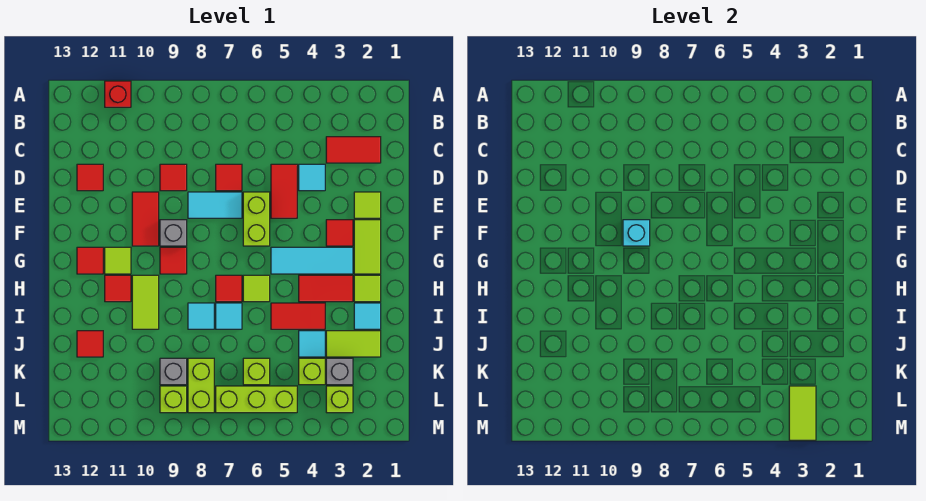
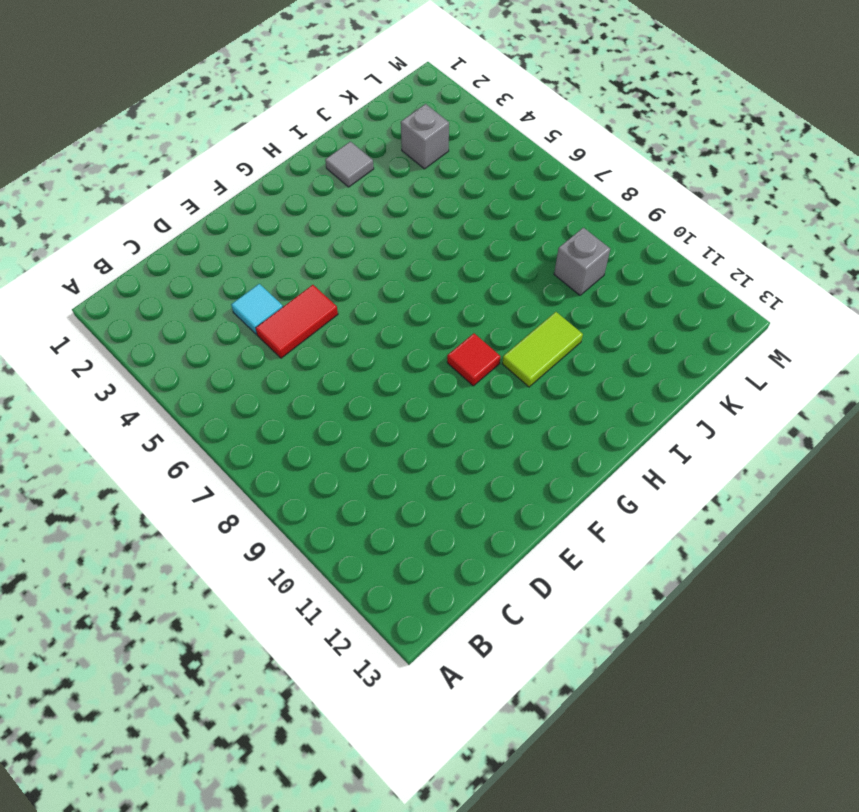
grey tile I2 level 1 -> cyan tile I2 level 1
none -> red brick A11 level 1
none -> red tile C2:C3 level 1
none -> red tile D7 level 1
none -> red tile D9 level 1

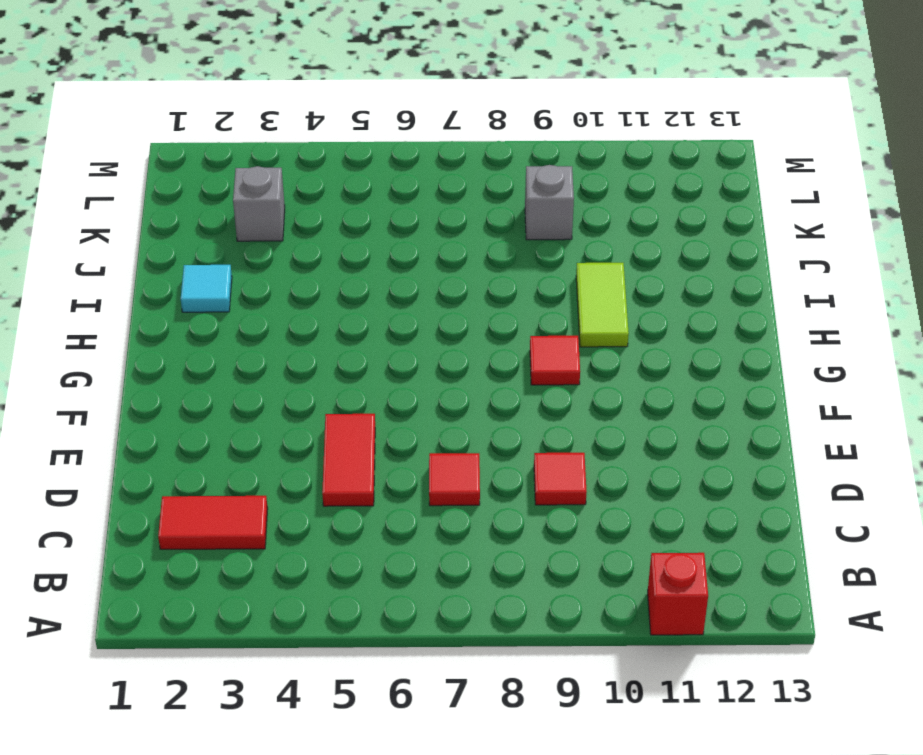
none -> cyan tile D4 level 1
none -> red tile D12 level 1
none -> lime tile E2 level 1
none -> lime brick E6:F6 level 1

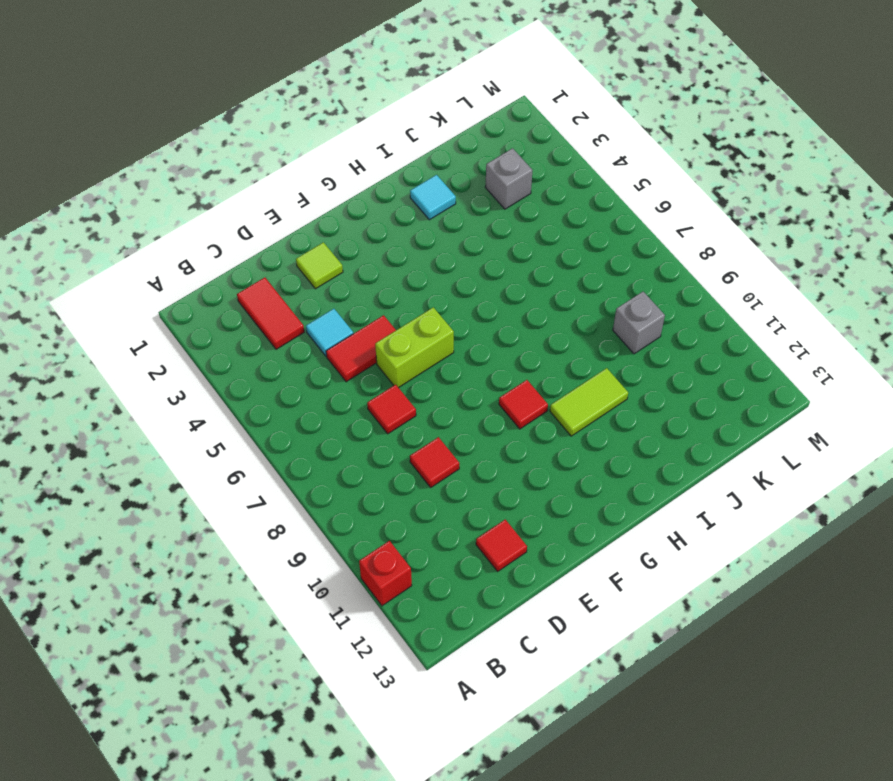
none -> cyan tile E7:E8 level 1
none -> red tile E10:F10 level 1
none -> lime tile F2:G2 level 1
none -> red tile F3 level 1

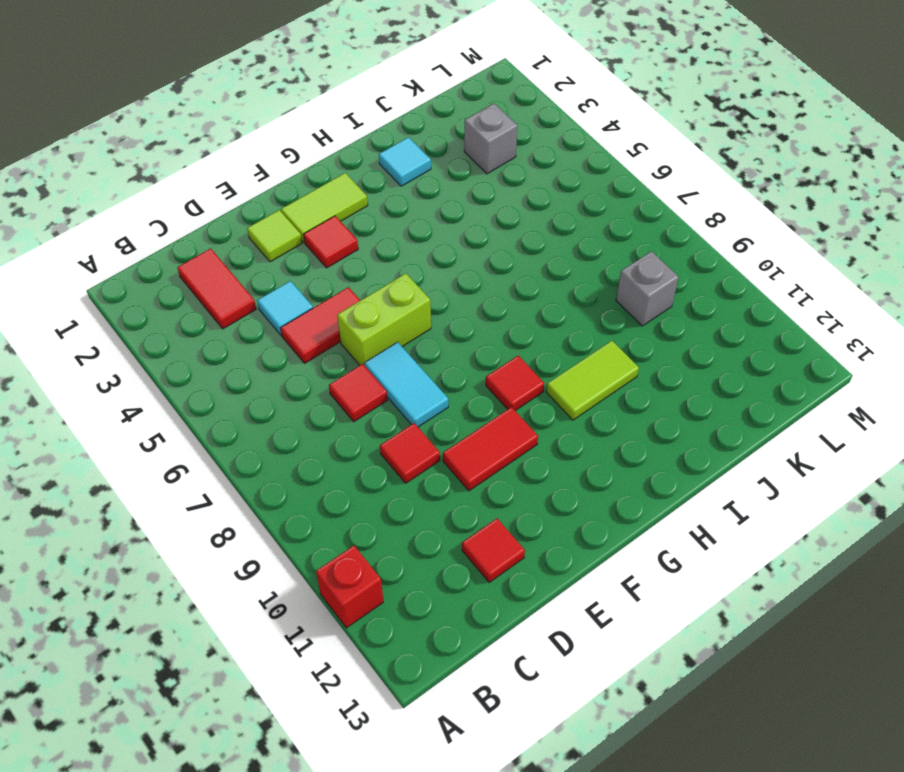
none -> grey brick F9 level 1
none -> cyan tile G3:G5 level 1
none -> lime tile G11 level 1
none -> red tile G12 level 1

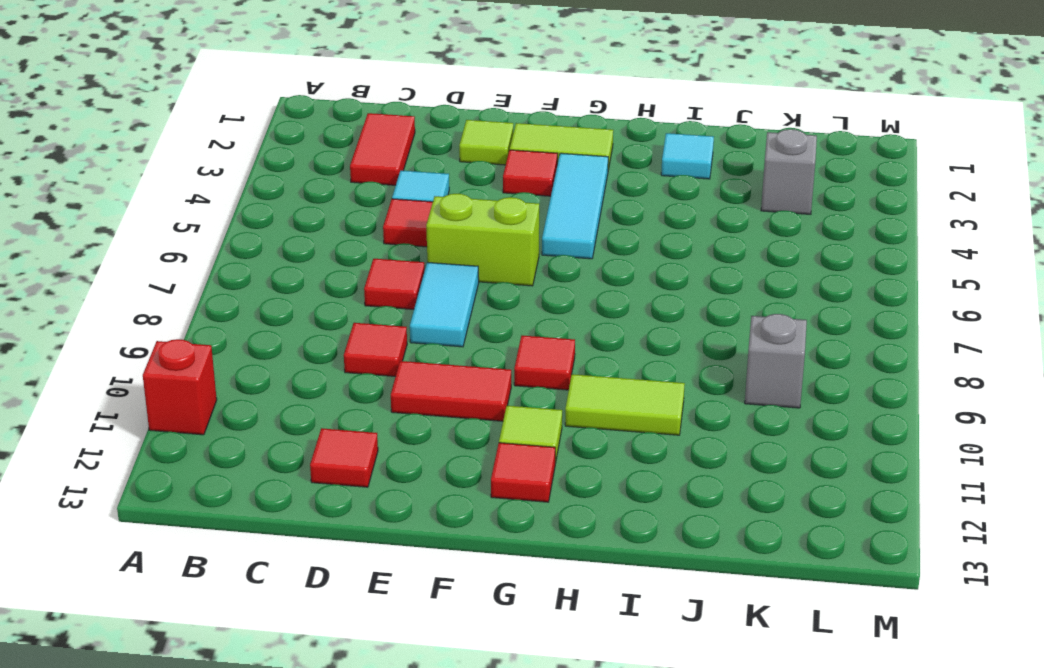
none -> grey brick F9 level 1
none -> lime tile H2 level 1
none -> red tile H3:H4 level 1
none -> lime tile H6 level 1

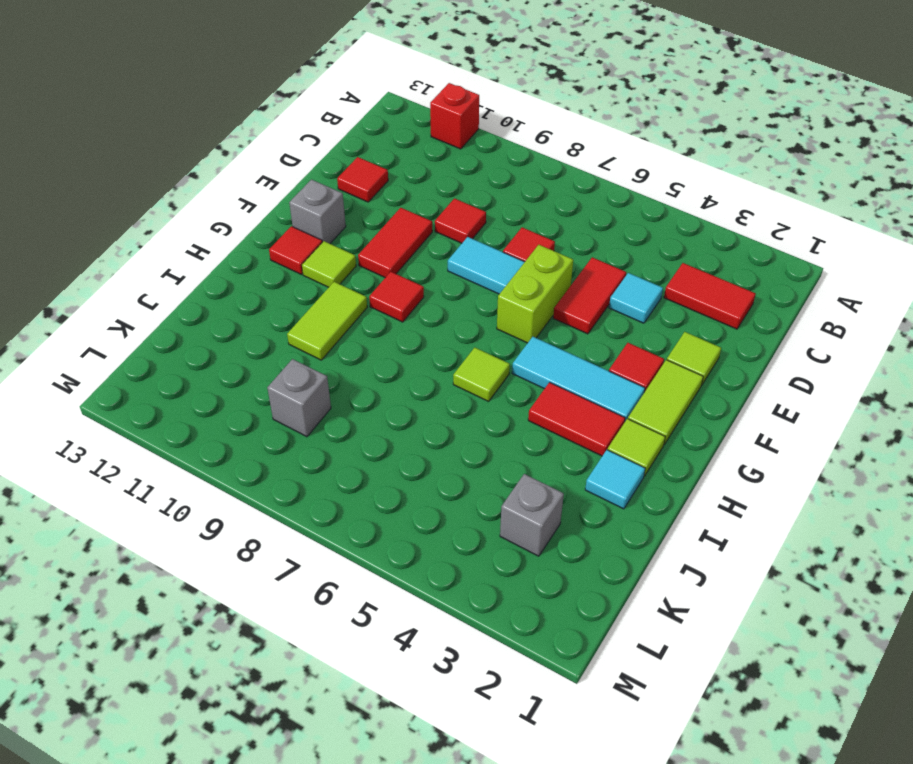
grey brick F12 level 1 -> grey brick F9 level 1
none -> red tile H7 level 1
none -> red tile H11 level 1
none -> red tile I4:I5 level 1
none -> cyan tile I7 level 1

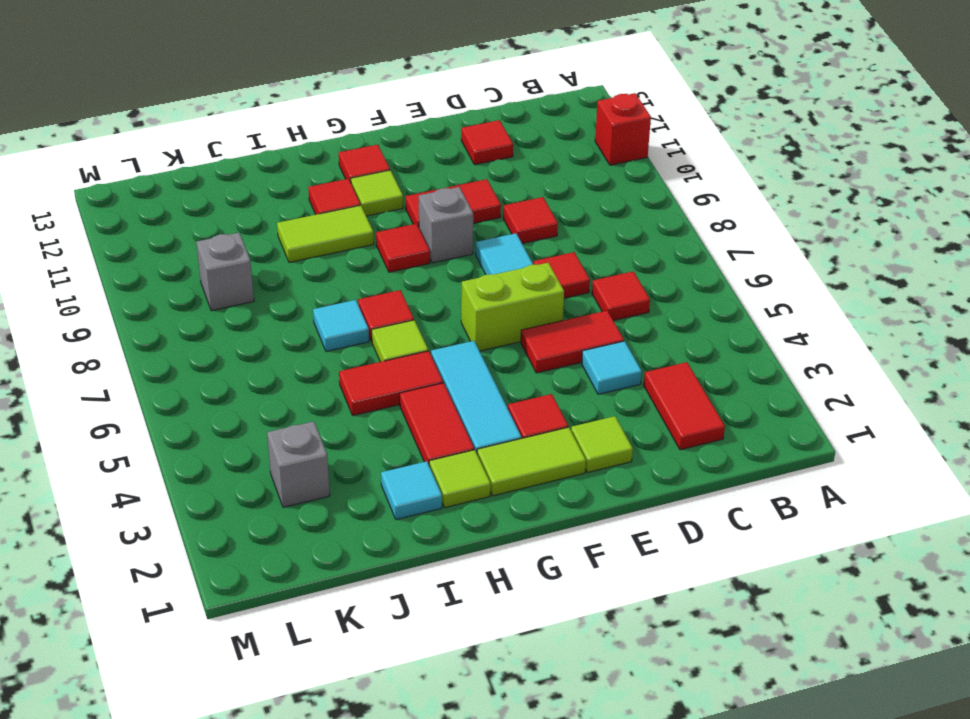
red tile C6 level 1 -> red tile J12 level 1
red tile H5:I5 level 1 -> red tile I4:I5 level 1
none -> cyan tile I8 level 1
none -> lime tile J2:J3 level 1
none -> cyan tile J4 level 1
none -> lime brick K4 level 1

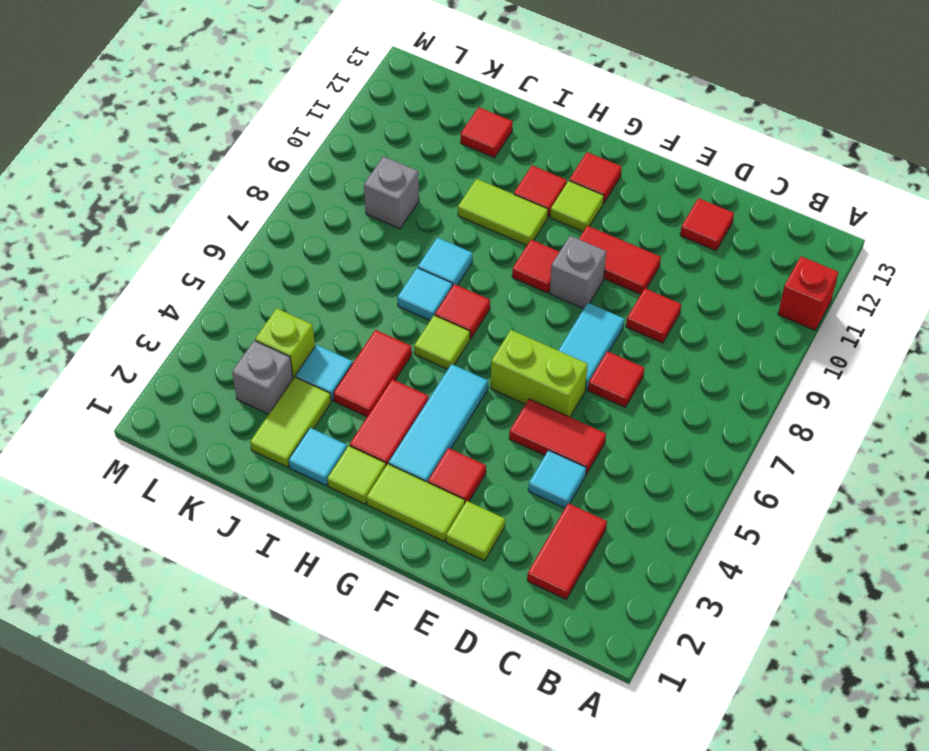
none -> lime brick K6 level 1
none -> lime brick K8:L8 level 1
none -> lime brick L3 level 1
none -> lime brick L5:L7 level 1

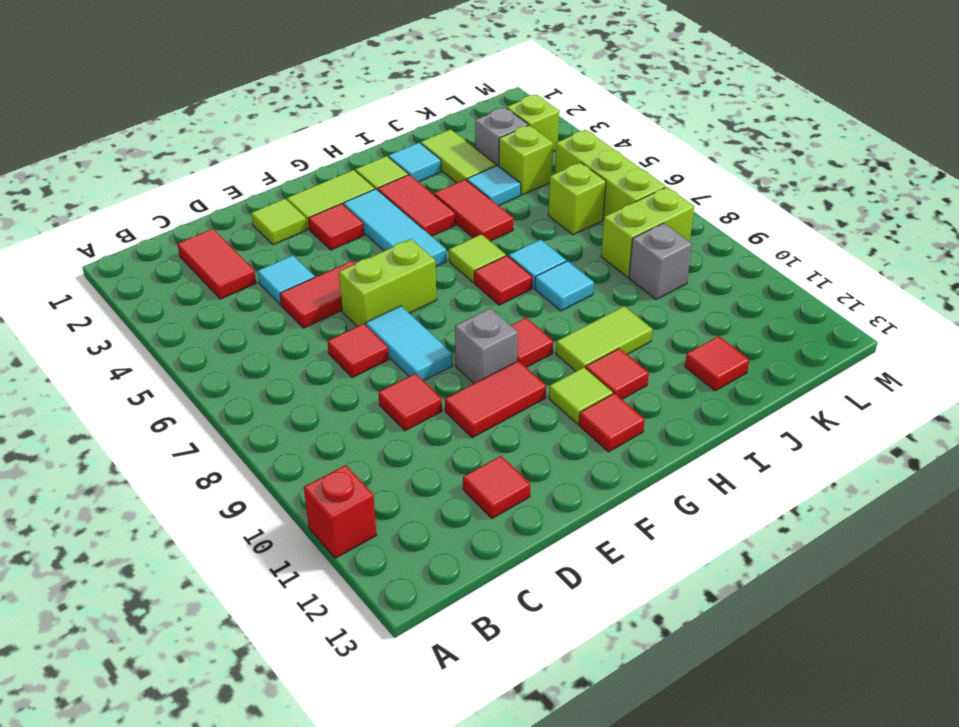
none -> lime brick L9 level 1
none -> cyan brick F9 level 2
none -> lime tile L3:M3 level 2

